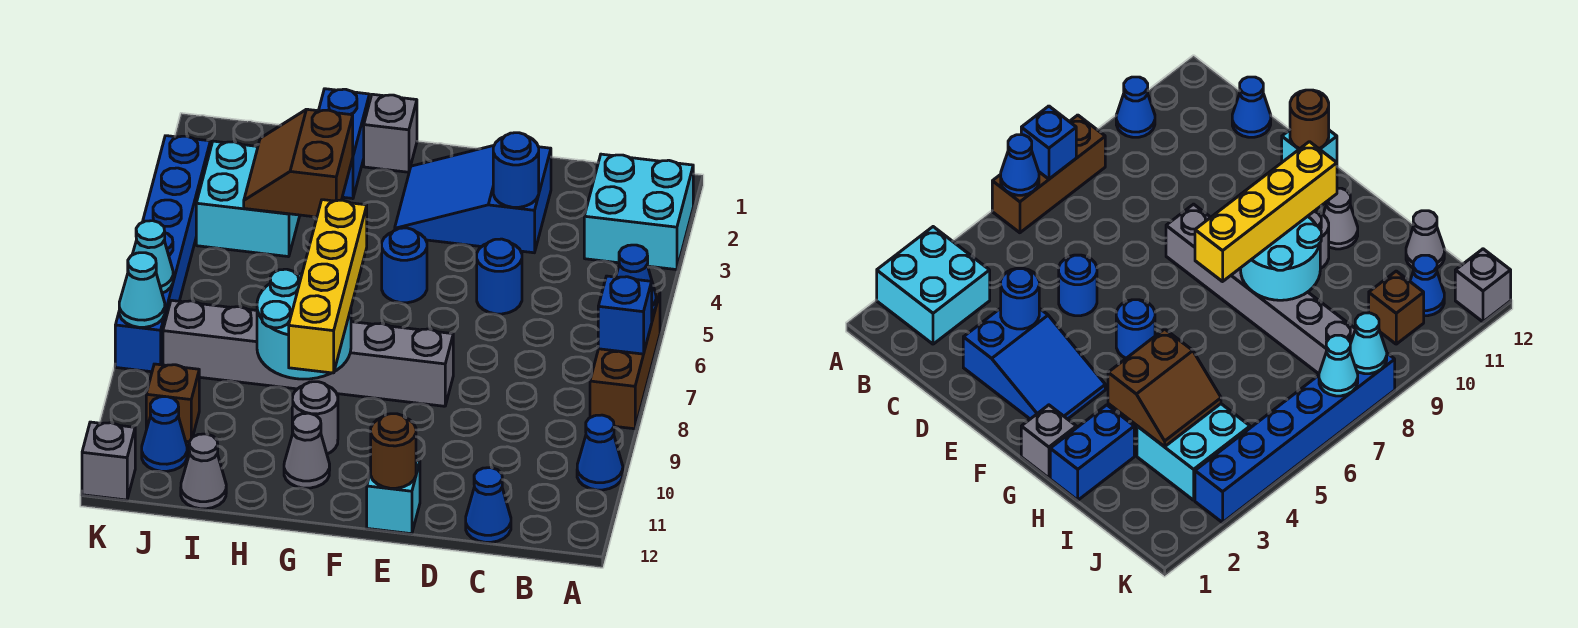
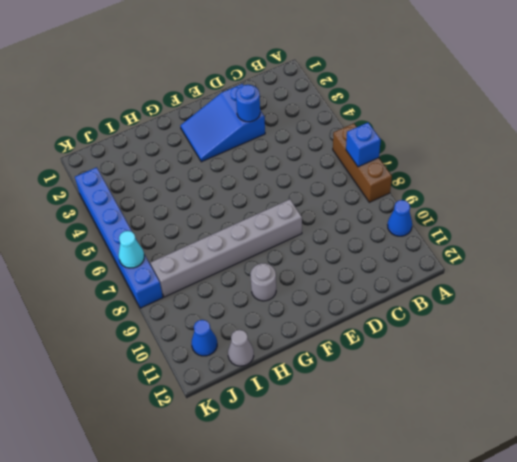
none -> cyan brick A2:B3 level 1
none -> blue cone C12 level 1
none -> blue round brick D5 level 1

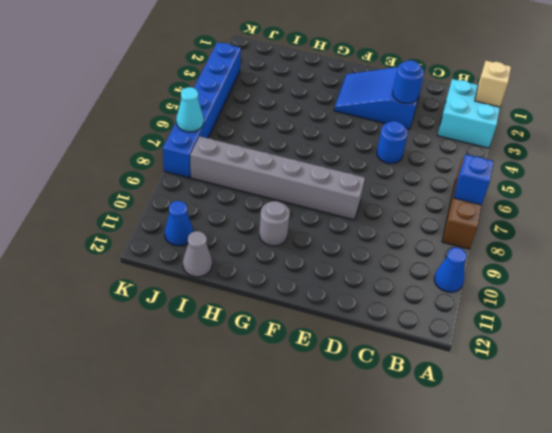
tan brick A2 level 2 -> none
none -> blue cone C12 level 1
none -> cyan brick E12 level 1
none -> blue round brick F5 level 1

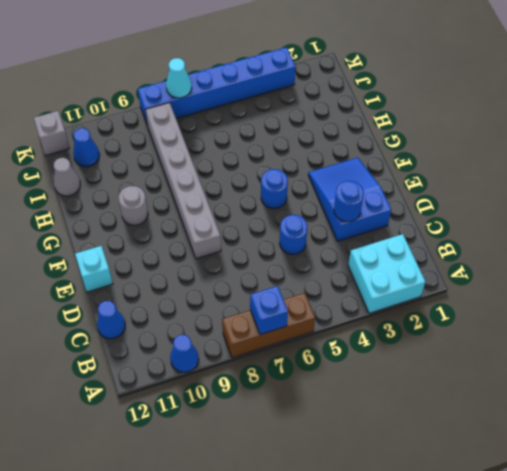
none -> grey brick G1 level 1
none -> grey cone G11 level 1
none -> blue brick H1:H2 level 1

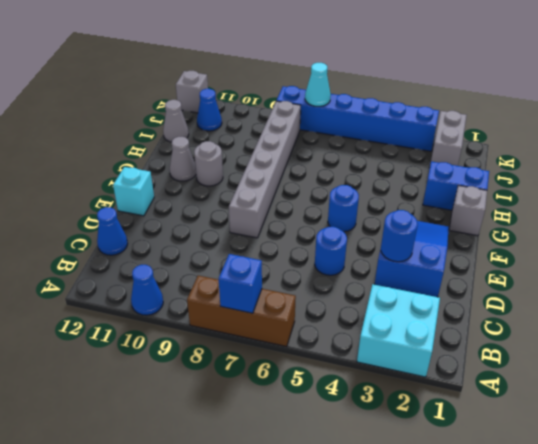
grey brick J2:K2 level 1 -> none
none -> cyan brick I3:J4 level 1
none -> brown brick J10 level 1
none -> blue cone A6 level 2

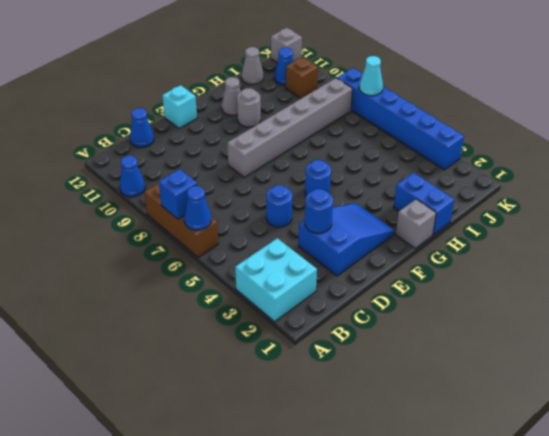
none -> cyan brick I3:J4 level 1
none -> brown round brick E12 level 2
none -> cyan round brick G8:H9 level 2

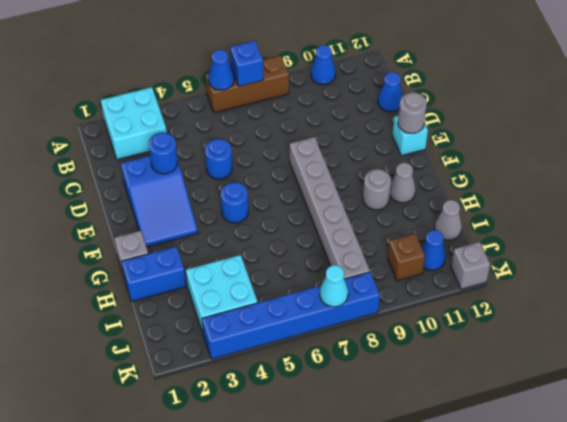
grey round brick E12 level 2 -> brown round brick E12 level 2
none -> cyan round brick G8:H9 level 2
none -> brown slope H3:I4 level 2 top H
none -> cyan cone K8 level 2

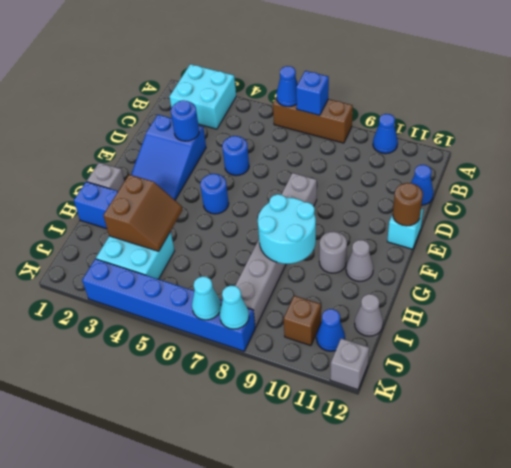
brown slope H3:I4 level 2 top 3 -> brown slope H3:I4 level 2 top H
none -> yellow brick G7:G10 level 3

